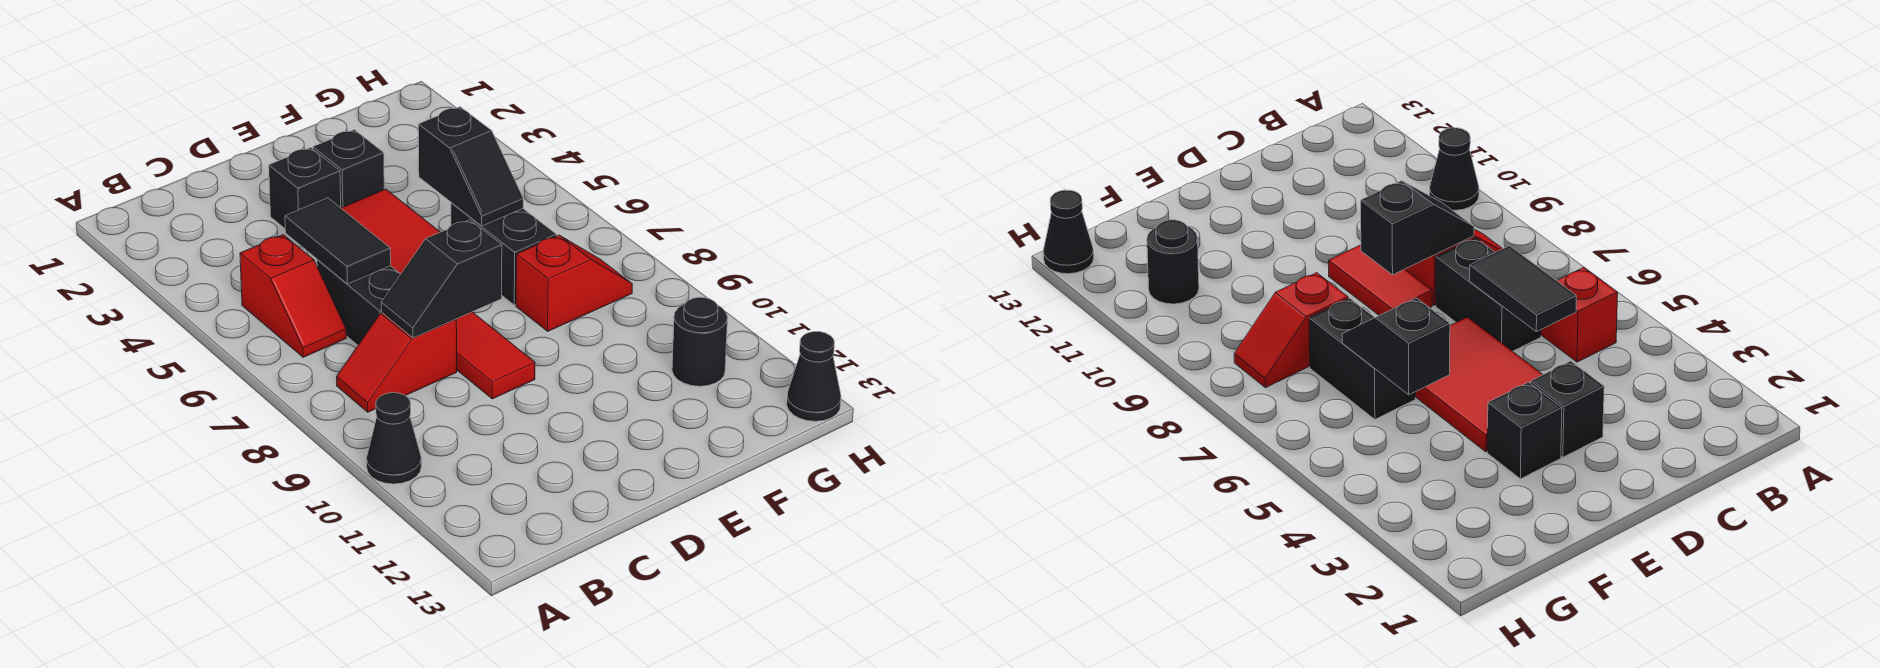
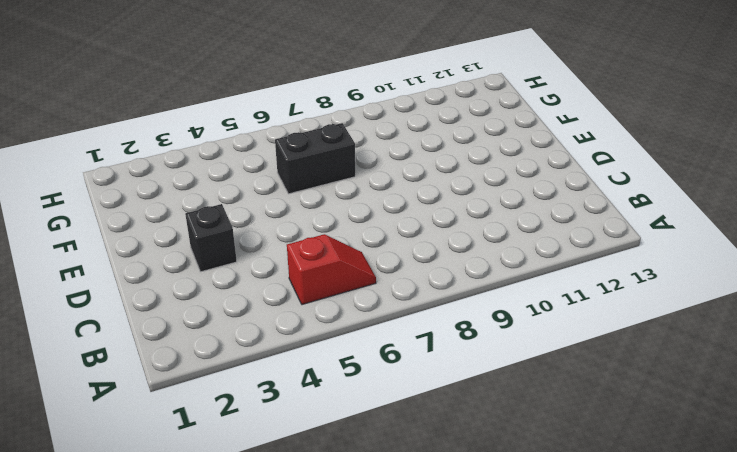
none -> black cone A10 level 1
none -> red slope B8:C8 level 1 top C
none -> black brick C6:C7 level 1

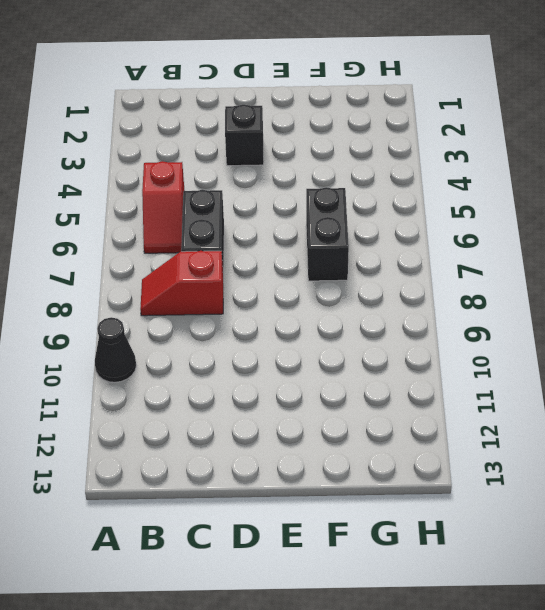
none -> red tile D4:E6 level 1
none -> red tile D8:D9 level 1
none -> black brick E3 level 1

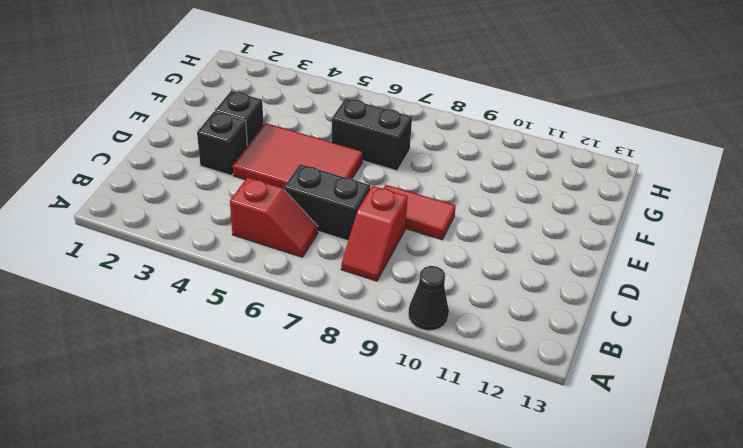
none -> red slope F8:G8 level 1 top F
none -> black round brick G11 level 1
none -> black cone H13 level 1

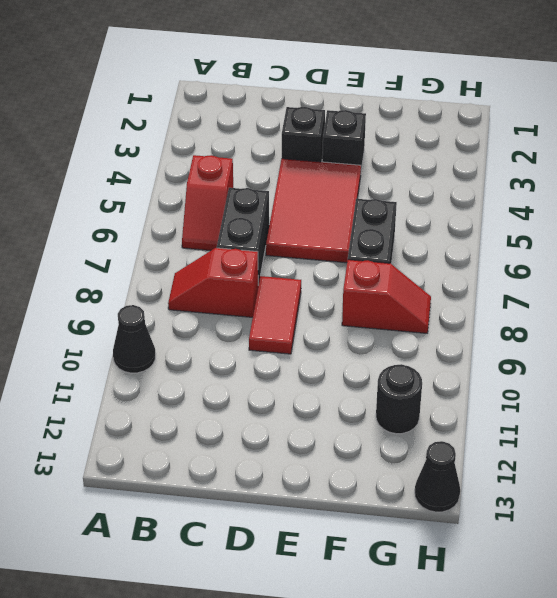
none -> black tile C5:C6 level 2
none -> black slope C8:D8 level 2 top D
none -> black slope F5:F6 level 2 top 5

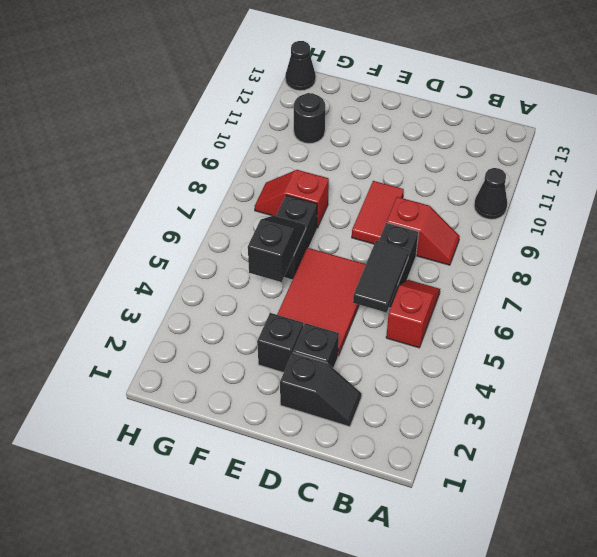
black slope C2:D2 level 1 top D -> black slope C8:D8 level 2 top D

